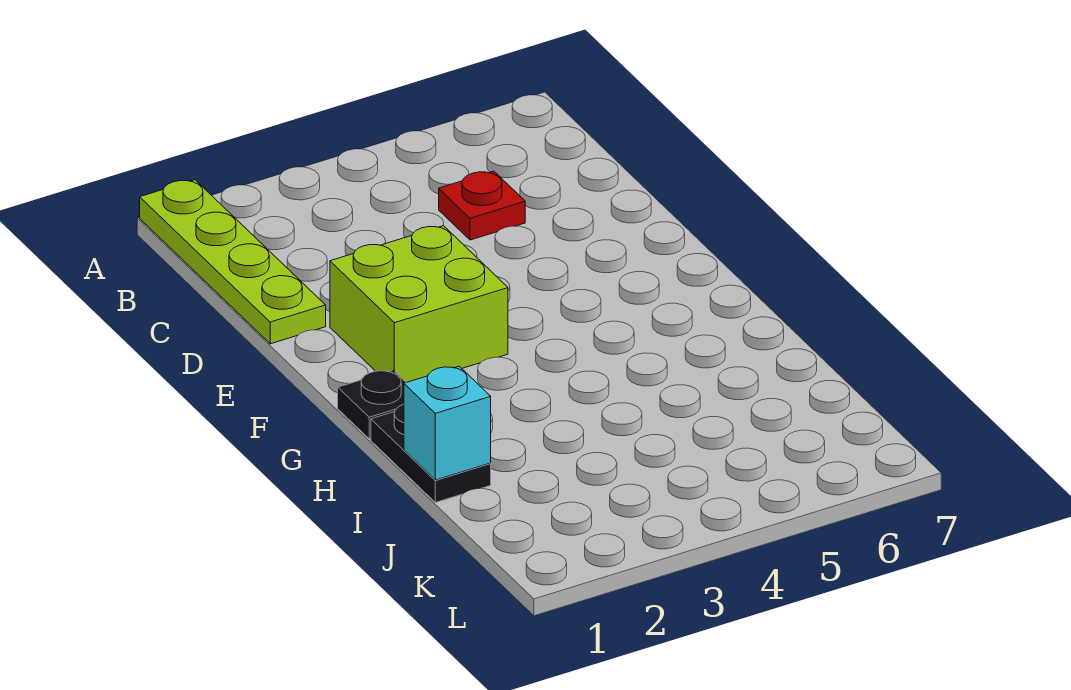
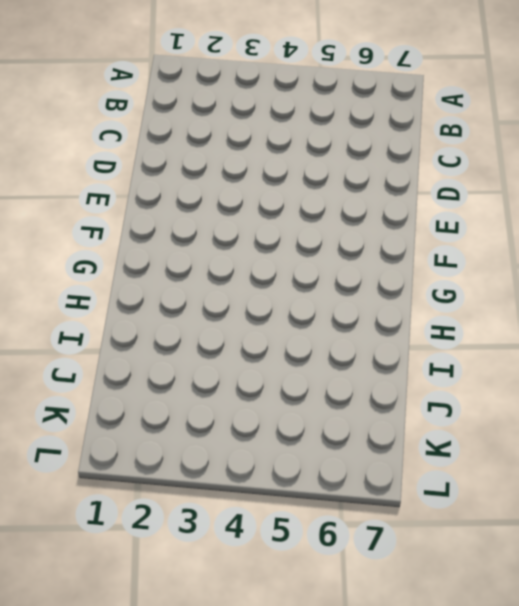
none -> lime plate A1:D1 level 1
none -> red plate C5 level 1

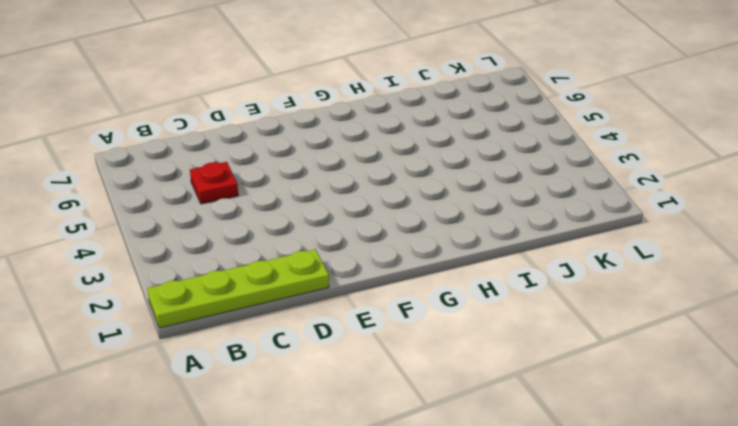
none -> lime brick E2:F3 level 1
none -> black plate G1 level 1

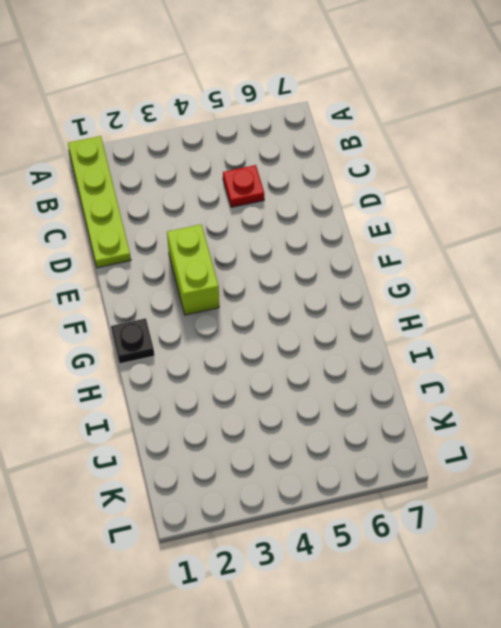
lime brick E3:F3 level 1 -> lime brick E2:F3 level 1
none -> black plate H1:I1 level 1
none -> cyan brick I1 level 2

